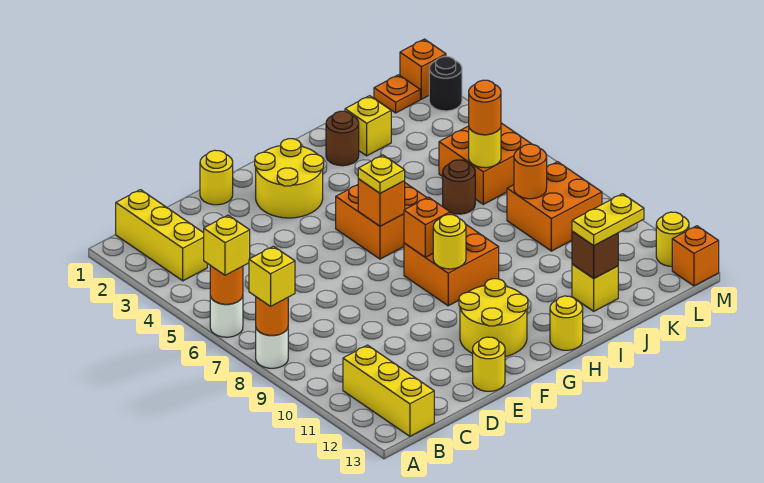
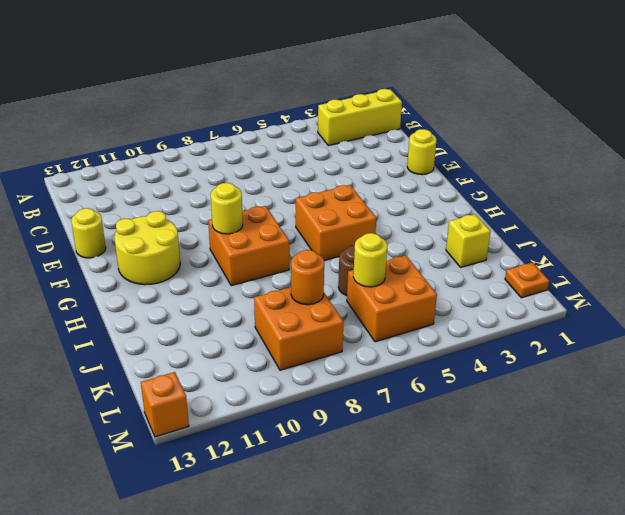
none -> white round brick A6 level 1
none -> white round brick A8 level 1
none -> yellow brick B11:B13 level 1
none -> yellow round brick F2:G3 level 1

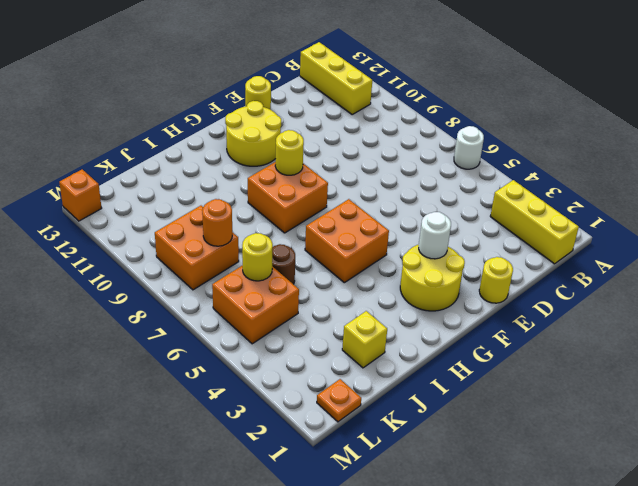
white round brick F3 level 2 -> white round brick A8 level 1
none -> yellow round brick H13 level 1
none -> brown round brick I2 level 1
none -> yellow brick J12 level 1
none -> orange brick M1 level 1

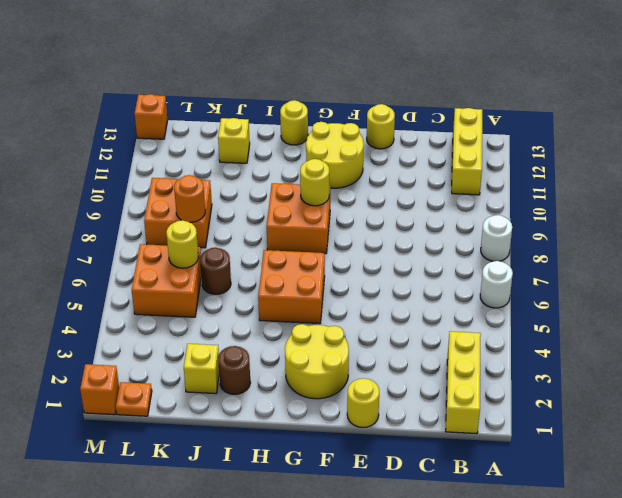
none -> black round brick M2 level 1
none -> yellow round brick M12 level 1
none -> orange round brick A6 level 2
none -> orange round brick A8 level 2

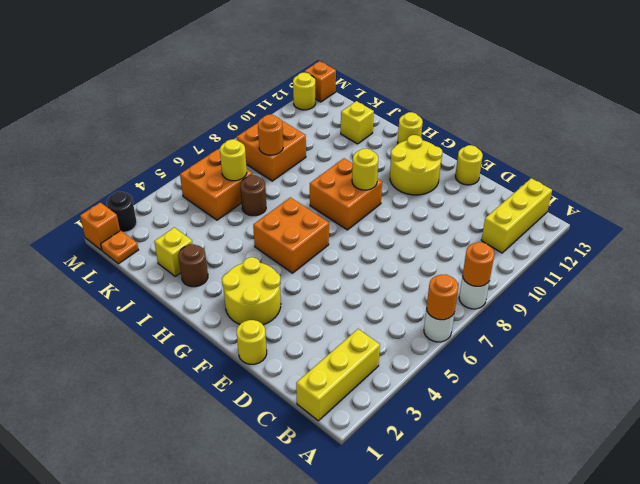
none -> orange brick G6 level 2
none -> orange brick G8 level 2
none -> brown brick J12 level 2
none -> yellow brick A6 level 3

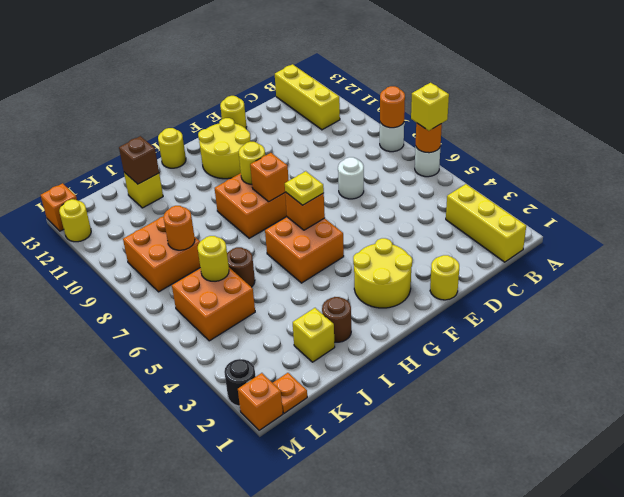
white round brick D7 level 1 -> none
none -> yellow brick A8 level 3
none -> yellow plate J12:K12 level 3
none -> orange round brick K6 level 3

